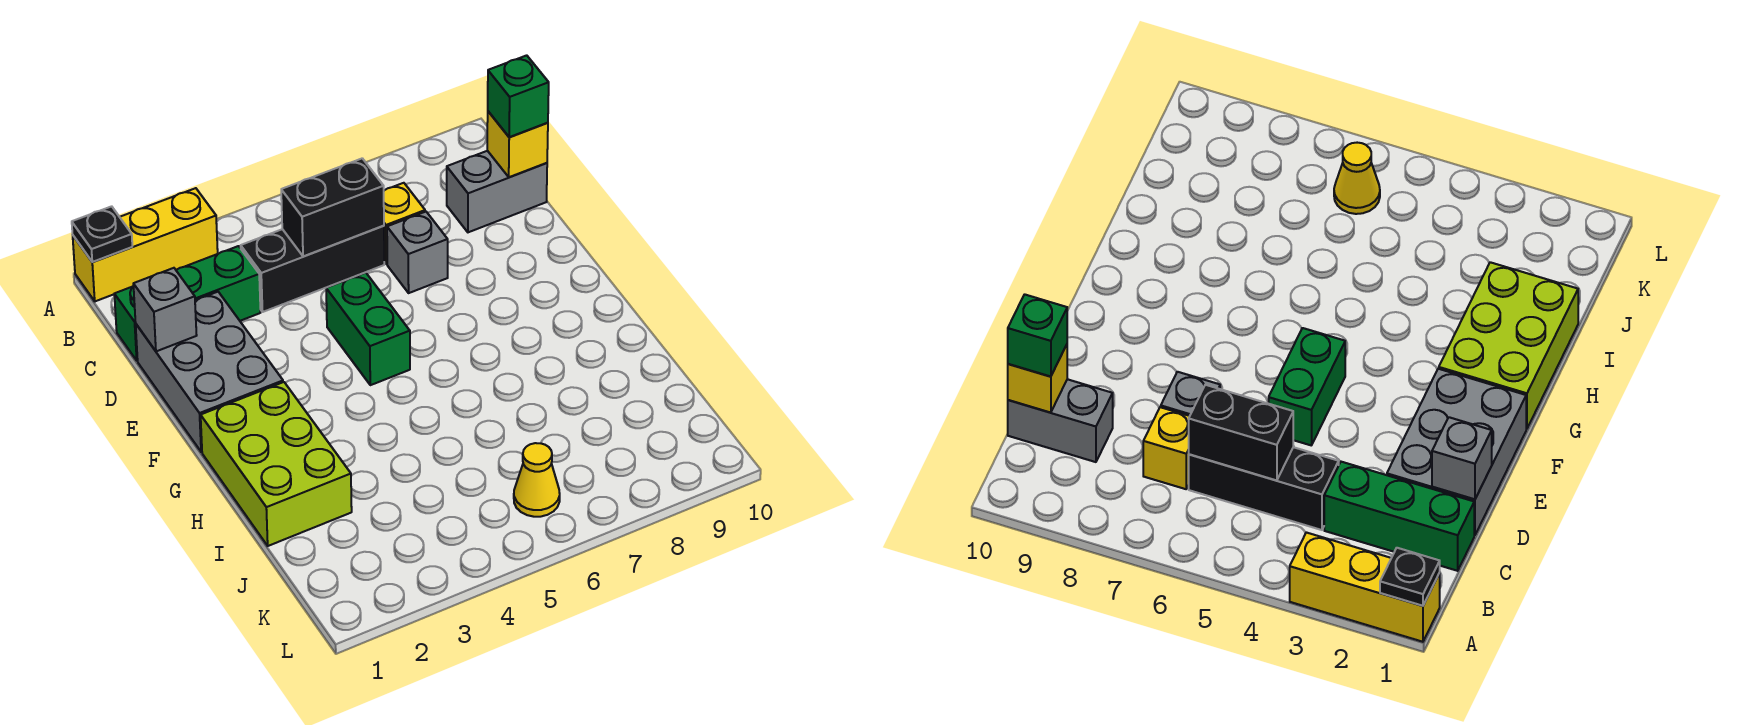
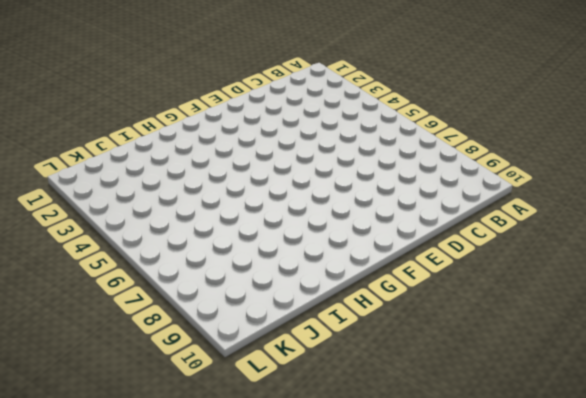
none -> yellow brick A1:A3 level 1
none -> green brick C1:C3 level 1
none -> black brick C4:C6 level 1

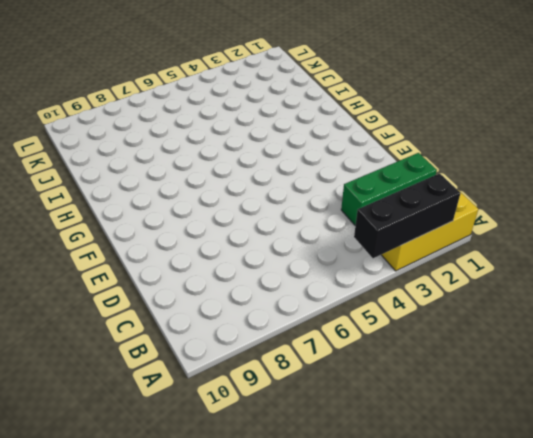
black brick A2:A4 level 2 -> black brick C4:C6 level 1
none -> yellow brick C7 level 1
none -> grey brick C9:C10 level 1
none -> grey brick D1:F2 level 1

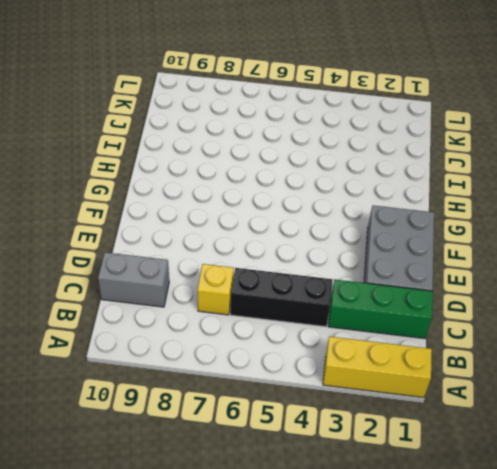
none -> grey brick D7 level 1
none -> green brick E5:F5 level 1
none -> lime brick G1:I2 level 1

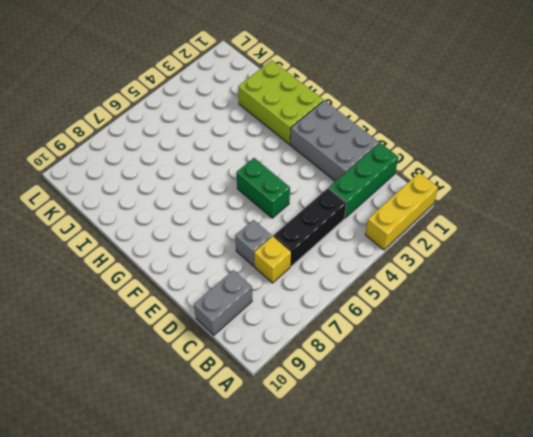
none -> yellow cone K6 level 1
none -> black plate A1 level 2
none -> black brick C5:C6 level 2

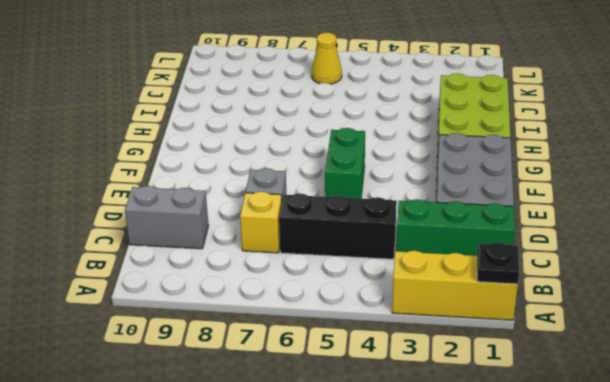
none -> black brick C5:C6 level 2
none -> yellow brick C10 level 2
none -> grey brick D1 level 2

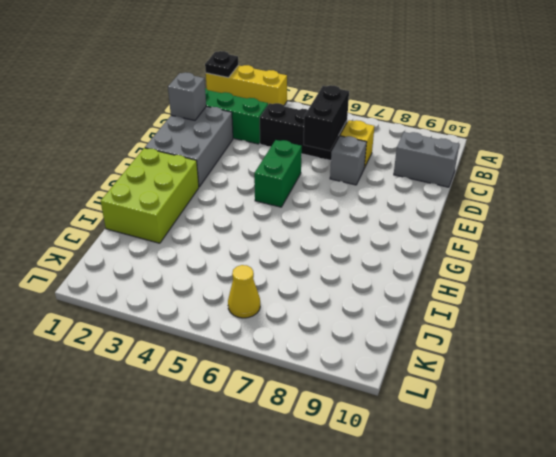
black brick C6:D6 level 2 -> black brick C5:C6 level 2
none -> yellow brick C10 level 2
none -> green brick C10 level 3

